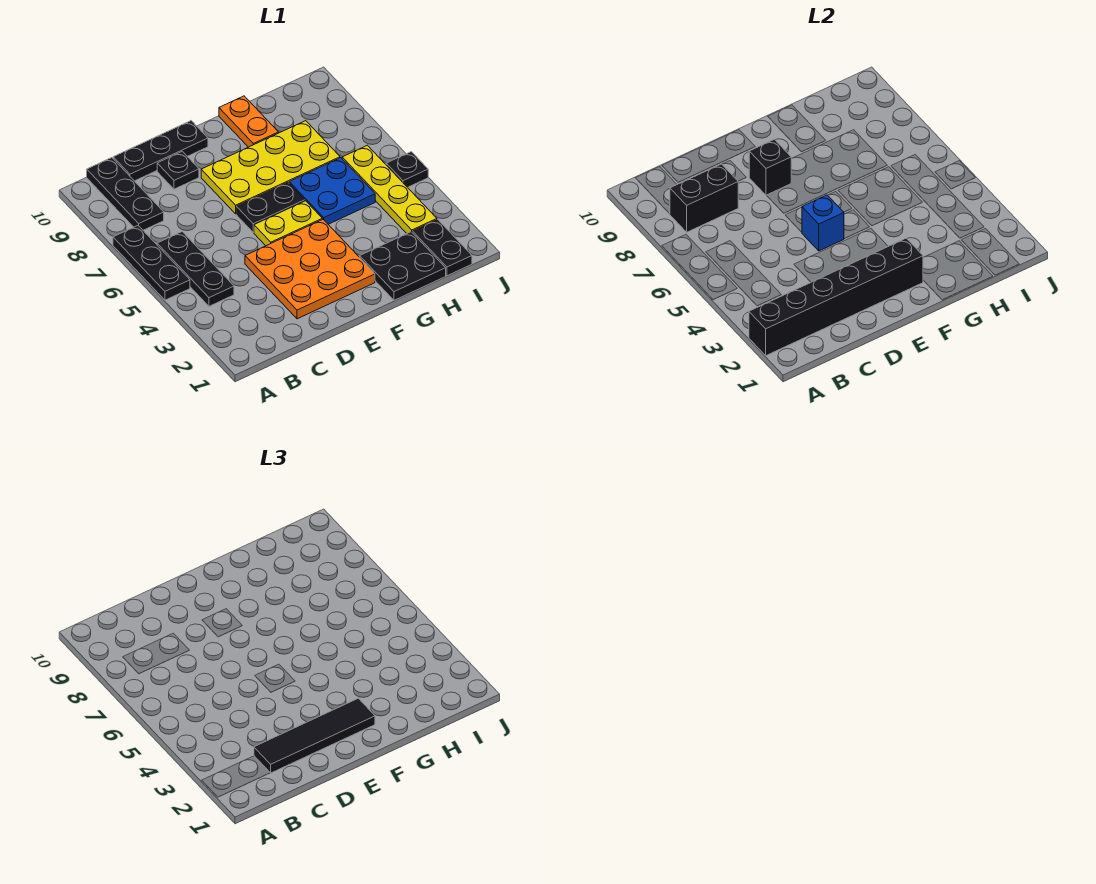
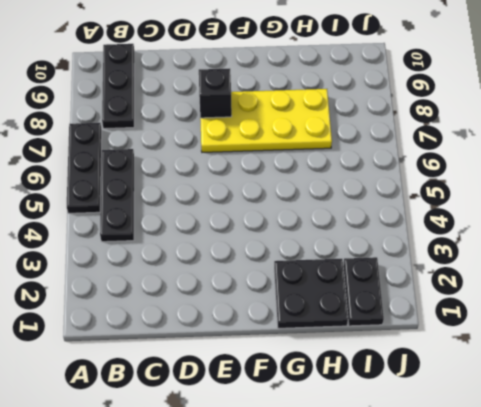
none -> black plate C10:E10 level 1
none -> orange plate D2:F4 level 1
none -> black plate D9 level 1

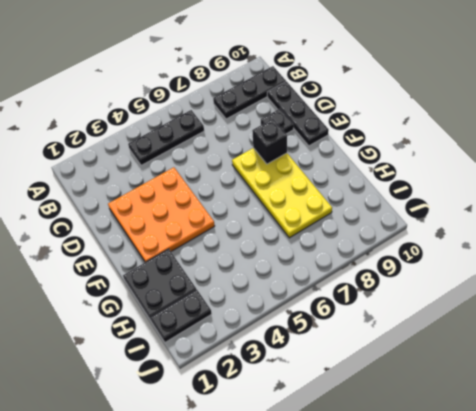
none -> black plate A5:A7 level 1
none -> yellow plate E5:F5 level 1
none -> black plate E6:F6 level 1

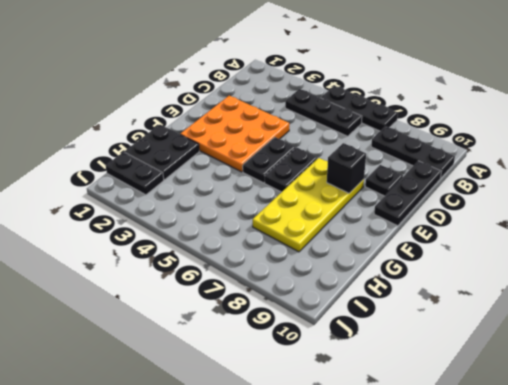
black plate E5:F5 level 1 -> yellow plate E5:F5 level 1
none -> blue plate G5:H6 level 1
none -> orange plate G9:G10 level 1
none -> yellow plate I3:I6 level 1

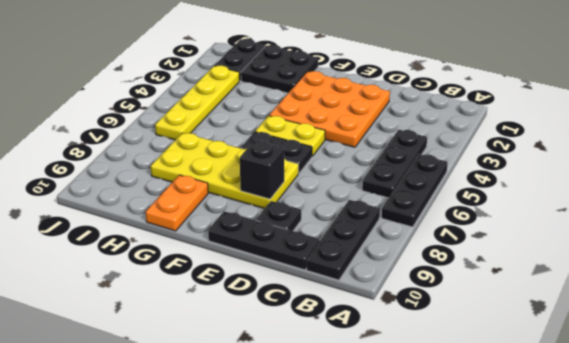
none -> blue plate G5:H6 level 1
none -> black plate J5 level 1
none -> black brick A2:F2 level 2

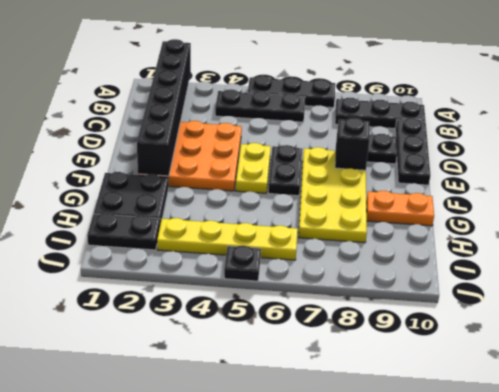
none -> blue plate G5:H6 level 1
none -> black brick B8:C8 level 2
none -> blue brick E5 level 2

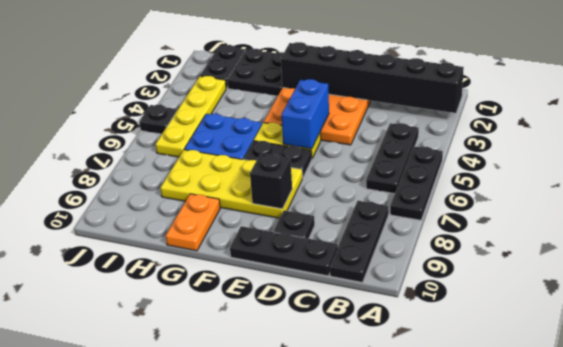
blue brick E4:E5 level 2 -> blue brick E5 level 2
none -> black brick B8:C8 level 2
none -> black tile C2:F2 level 3

